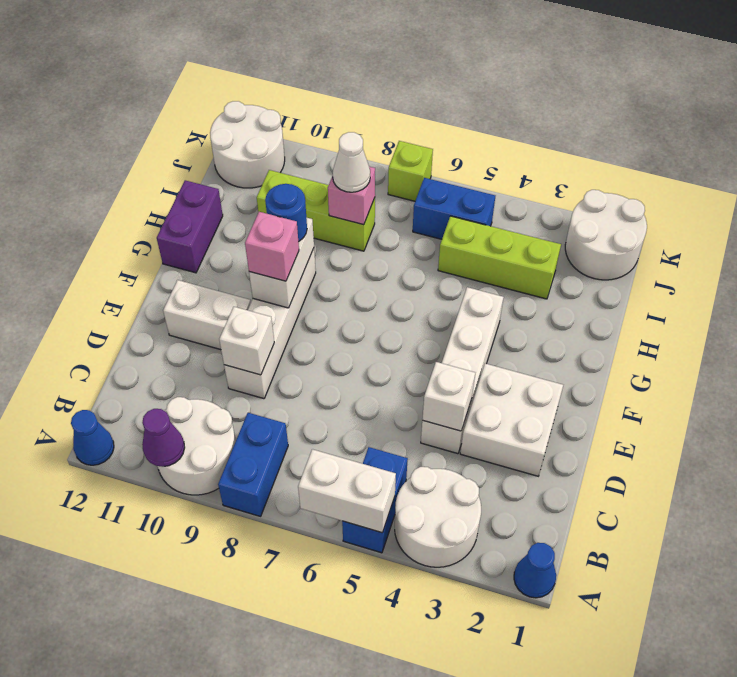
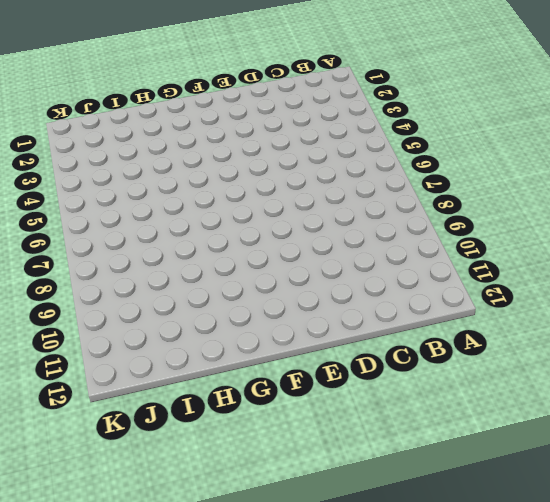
none -> blue cone A1 level 1
none -> white round brick A3:B4 level 1
none -> blue brick A5:B5 level 1

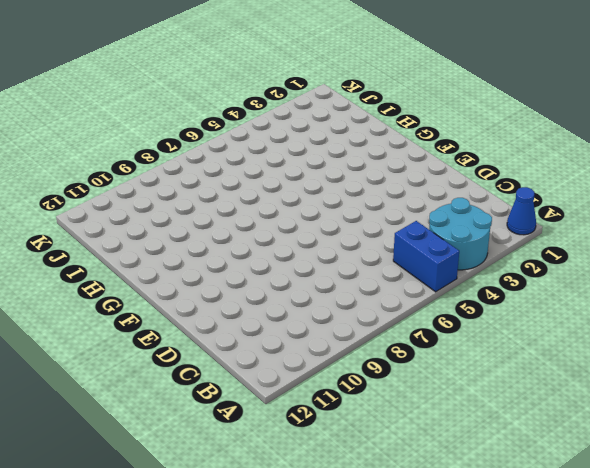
cyan round brick A3:B4 level 1 -> white round brick A3:B4 level 1
none -> blue brick A8:B8 level 1
none -> white round brick A9:B10 level 1
none -> blue cone A12 level 1

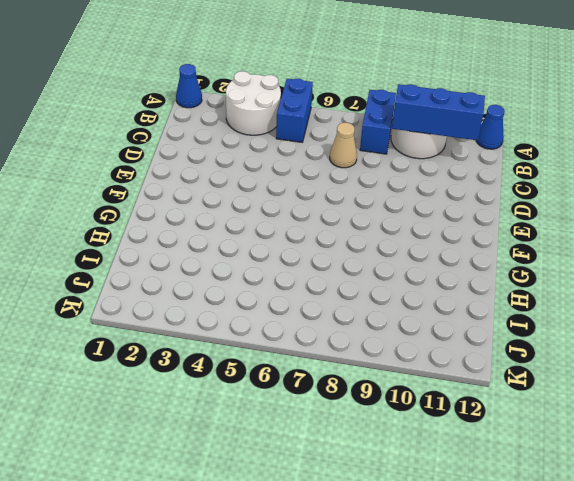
blue brick B9:B11 level 2 -> none
tan cone C7 level 1 -> none
none -> white brick D2:E3 level 1
none -> white brick D4:G4 level 1
none -> white brick D9:G9 level 1

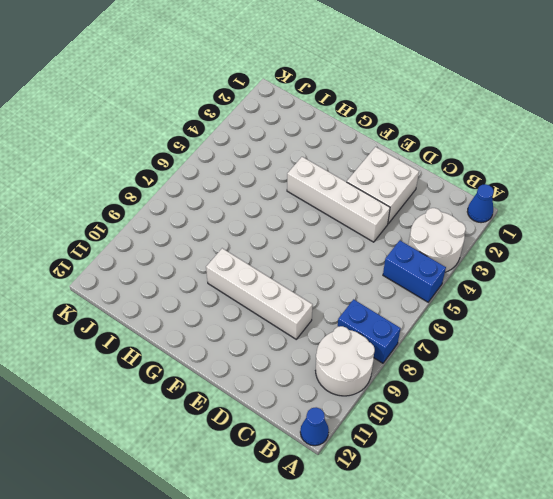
none -> white brick E10:E11 level 1
none -> purple brick G12:H12 level 1
none -> lime brick I3:I5 level 1

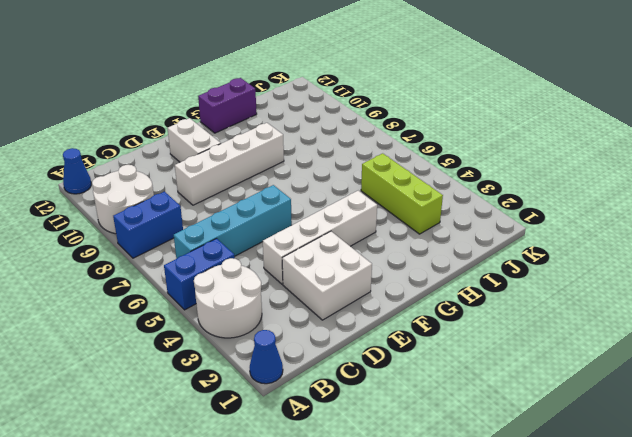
cyan brick B6:E6 level 1 -> none
none -> lime brick I8:I10 level 1
none -> white round brick J1:K2 level 1
none -> blue brick J5:J6 level 1

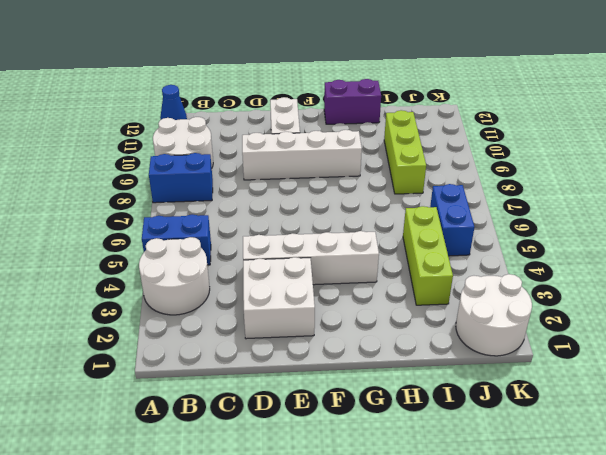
none -> blue cone A1 level 1
none -> white round brick J11:K12 level 1
none -> lime brick K7 level 1

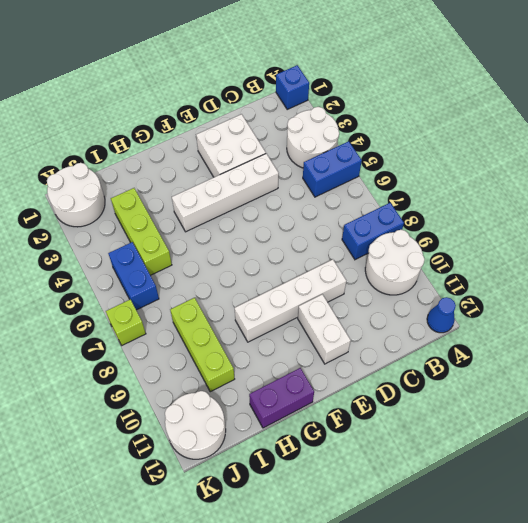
blue brick A1 level 1 -> blue cone A1 level 1
none -> white brick A5:A6 level 2
none -> purple cone A10 level 2
none -> white brick D4 level 2

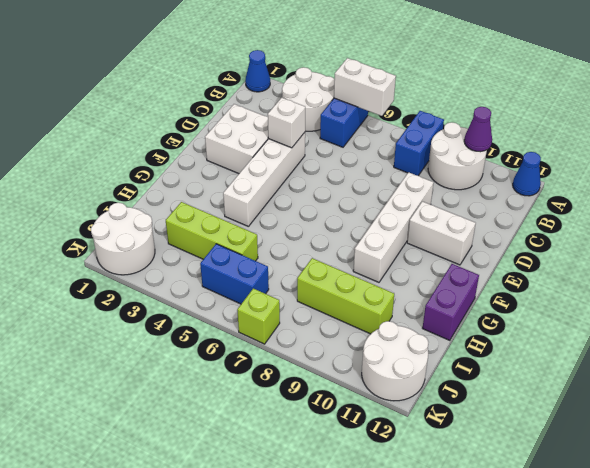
none -> white brick D9 level 2
none -> white brick F9:G9 level 2
none -> pink brick I8 level 2

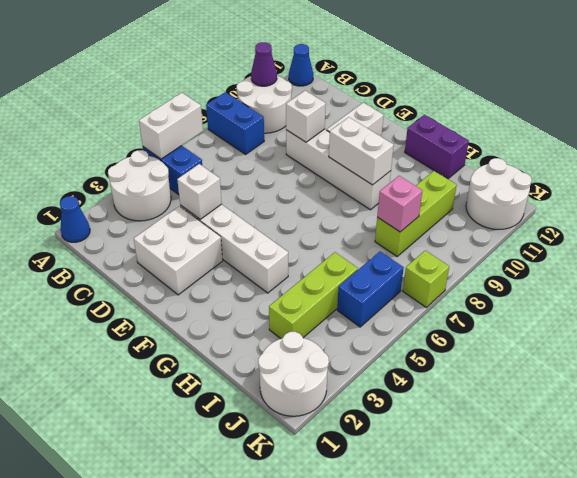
none -> pink brick F9 level 3
none -> blue round brick G9 level 3
none -> white cone I8 level 3

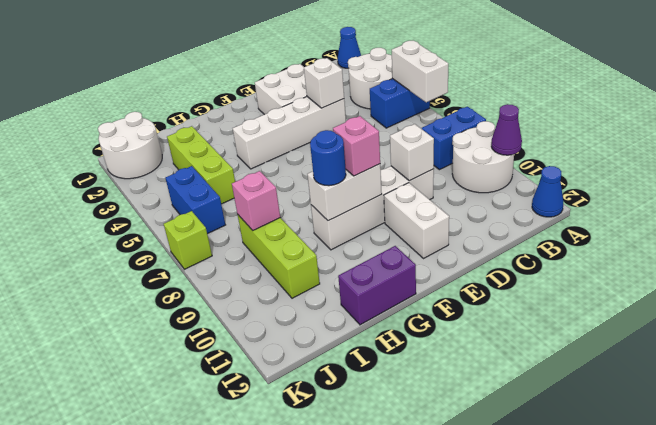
none -> white round brick J11:K12 level 1
none -> white cone I8 level 3

